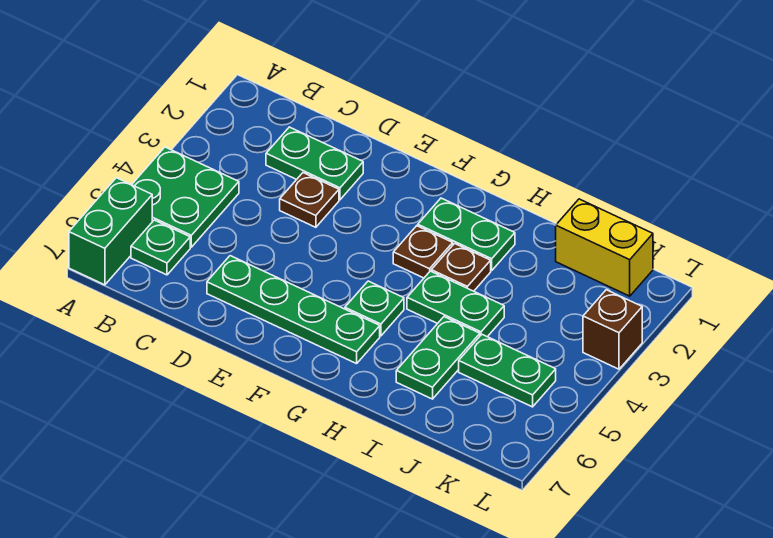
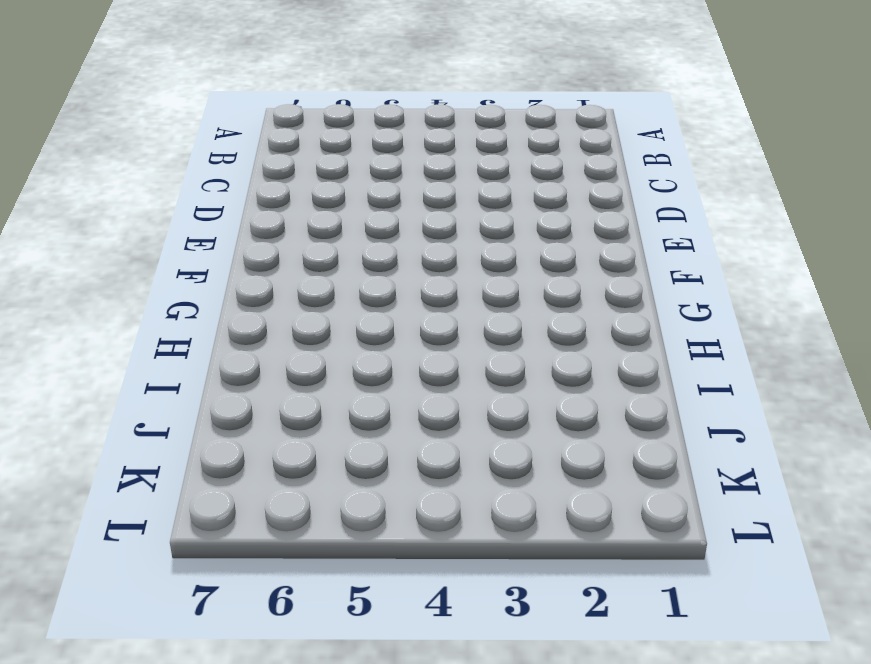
none -> green plate A4:B5 level 1
none -> green brick A6:A7 level 1
none -> green plate B6 level 1

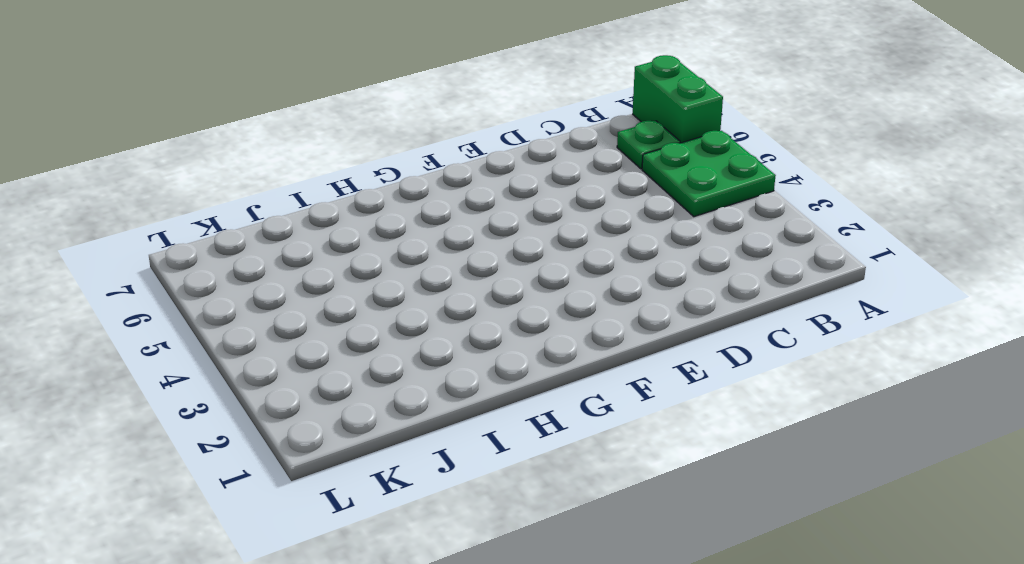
none -> green plate C2:D2 level 1
none -> brown plate D3 level 1
none -> green plate D6:G6 level 1

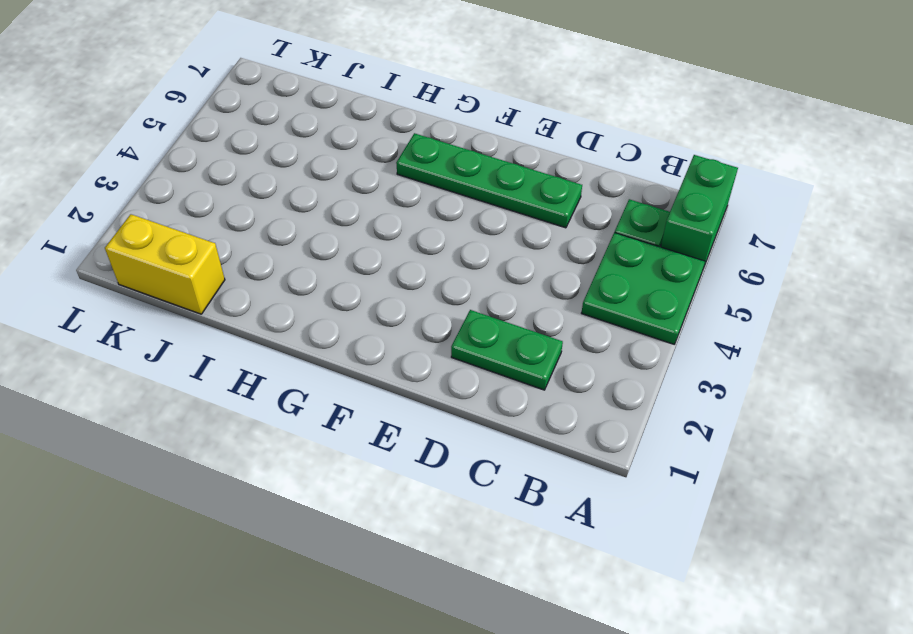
none -> brown plate D3 level 1
none -> green plate G2:H2 level 1
none -> brown plate G3 level 1

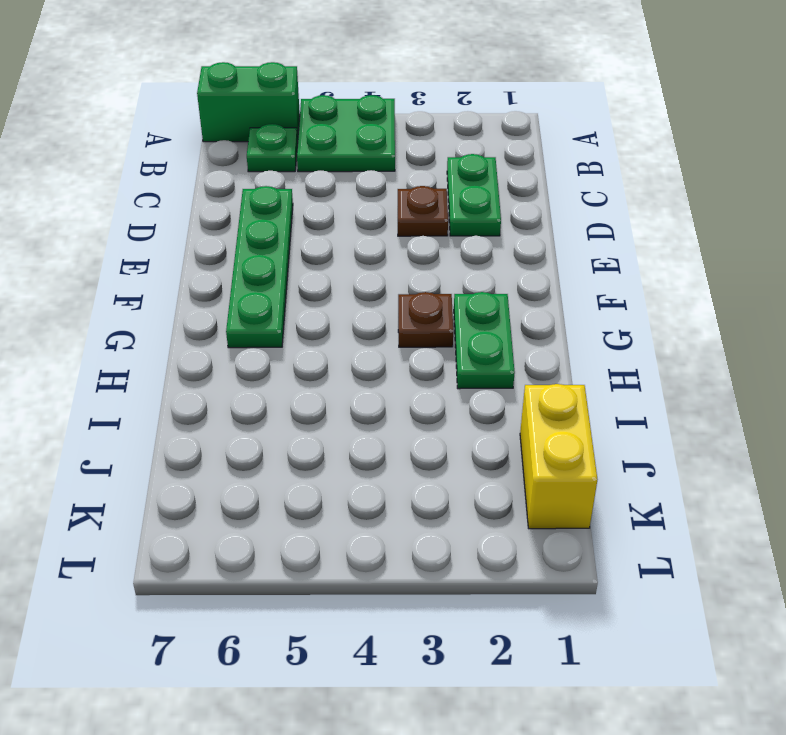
none -> green plate G5 level 1
none -> brown plate H3 level 1
none -> green plate H4:I4 level 1

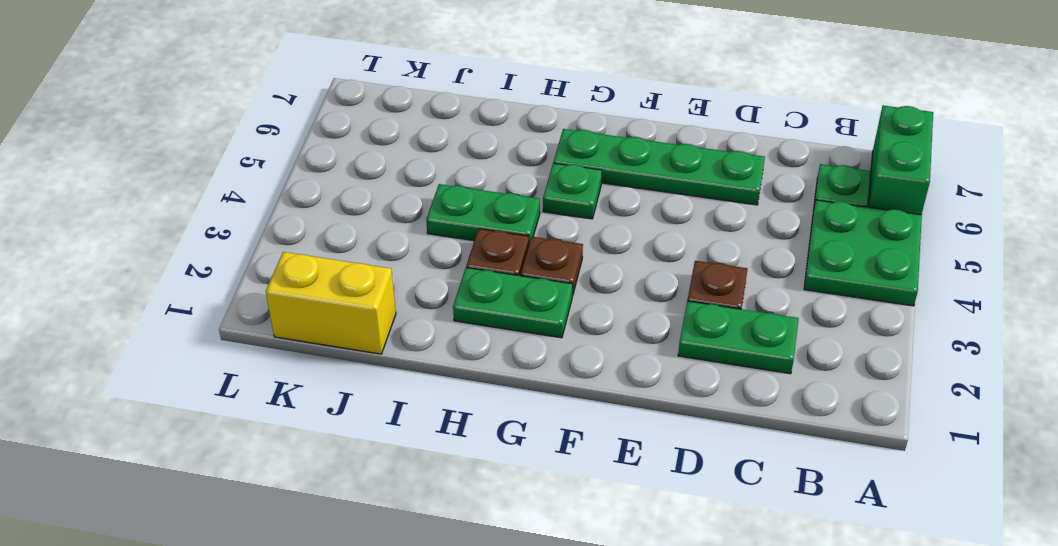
none -> green plate I5:I6 level 1
none -> green plate J5:K5 level 1
none -> brown brick L3 level 1

